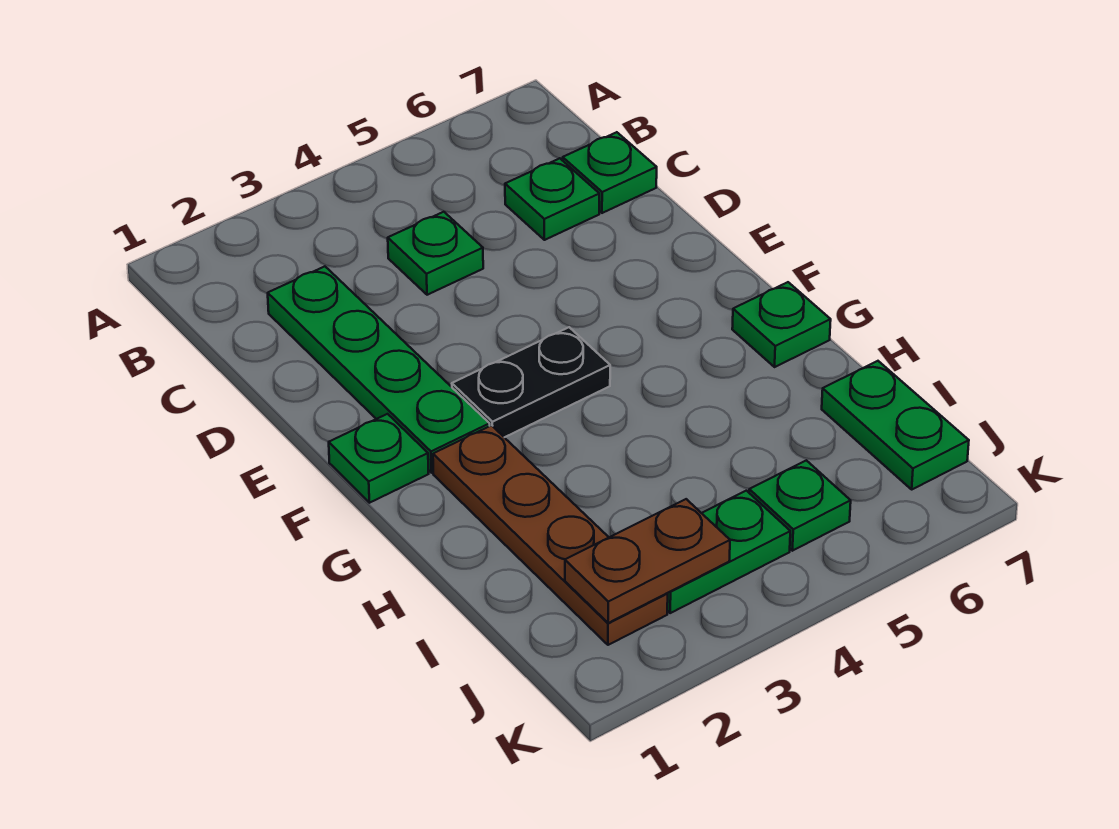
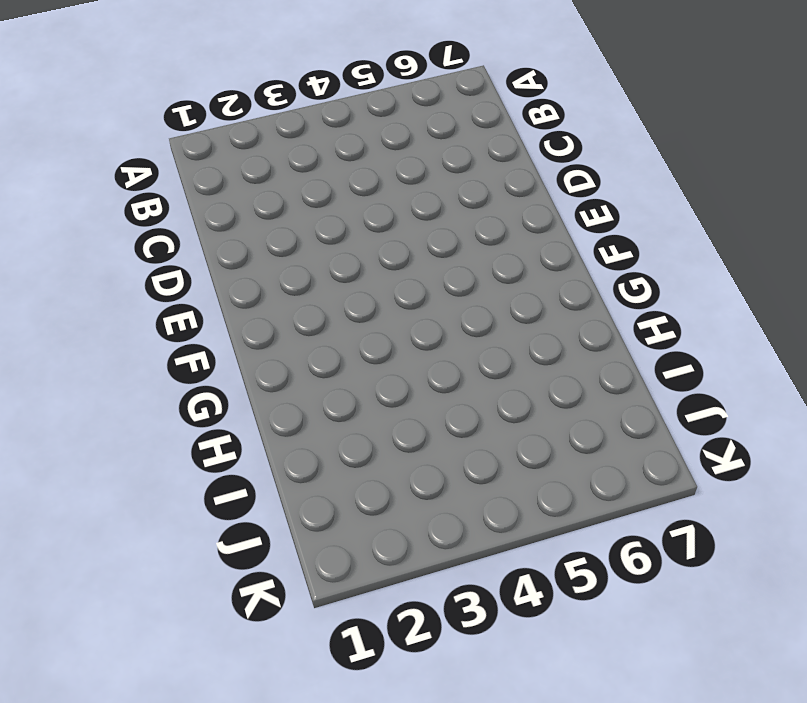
none -> green plate C2:F2 level 1
none -> green plate C4 level 1
none -> green plate C6 level 1

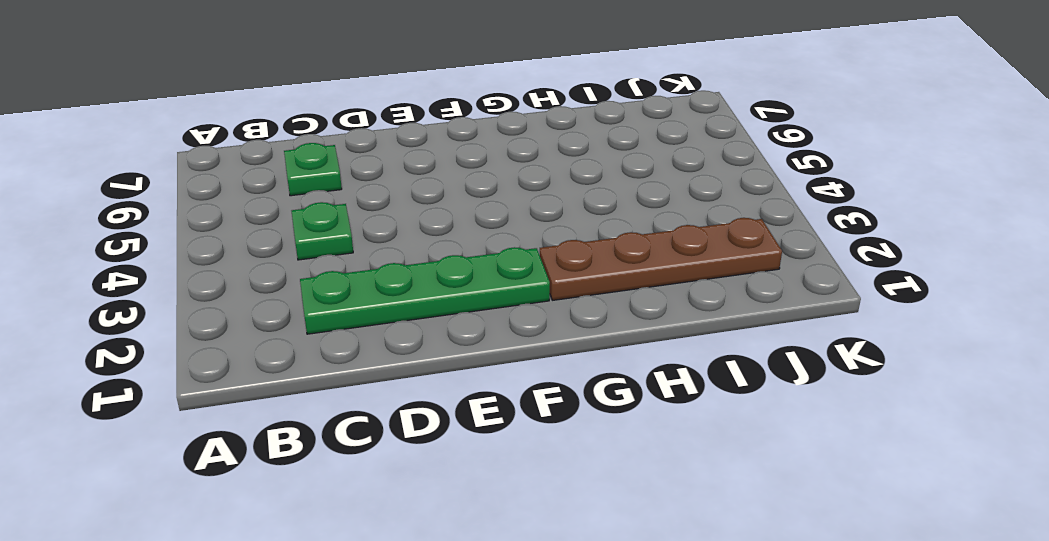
none -> green plate C7 level 1
none -> green plate F1 level 1
none -> black plate F3:F4 level 1

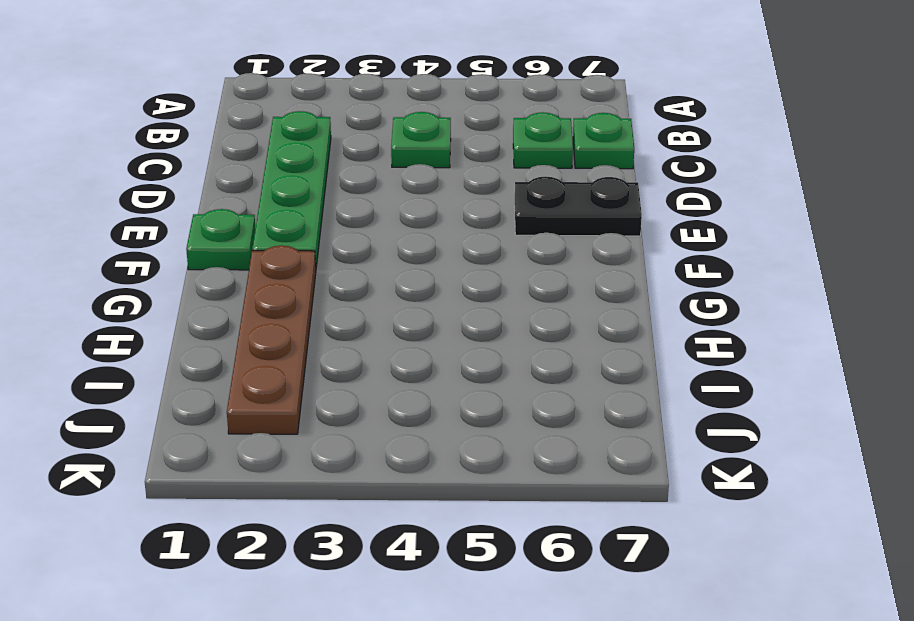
black plate E6:E7 level 1 -> black plate F3:F4 level 1
none -> green plate G7 level 1
none -> green plate I7:J7 level 1
none -> green plate J3:J4 level 1

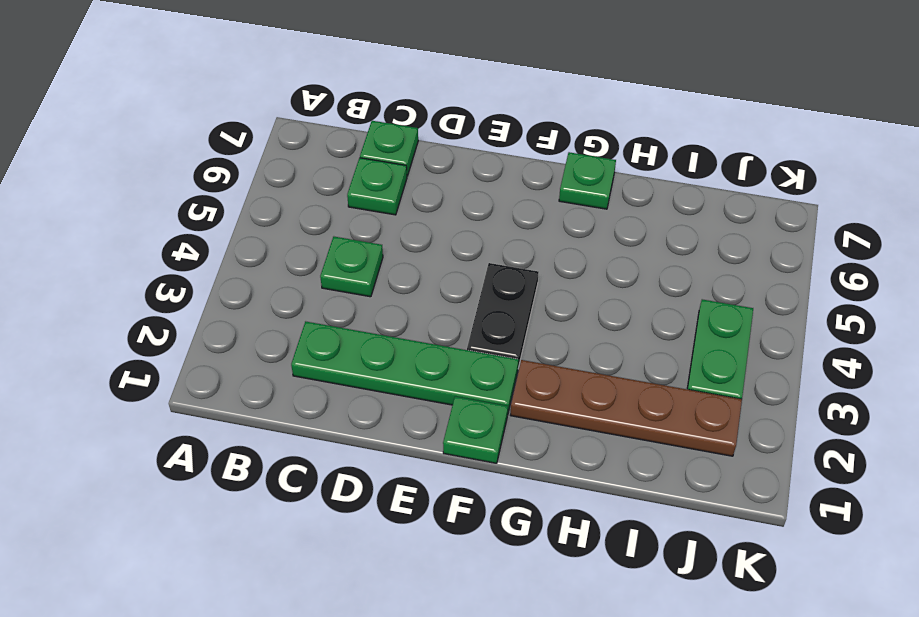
none -> green plate I7:J7 level 1
none -> green plate J5 level 1
none -> brown plate J2:J3 level 2

